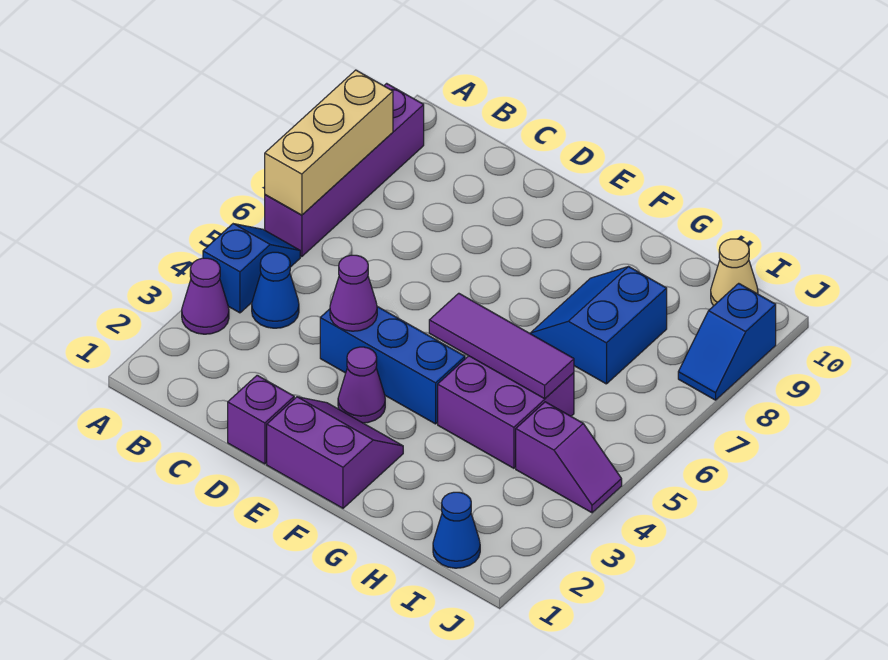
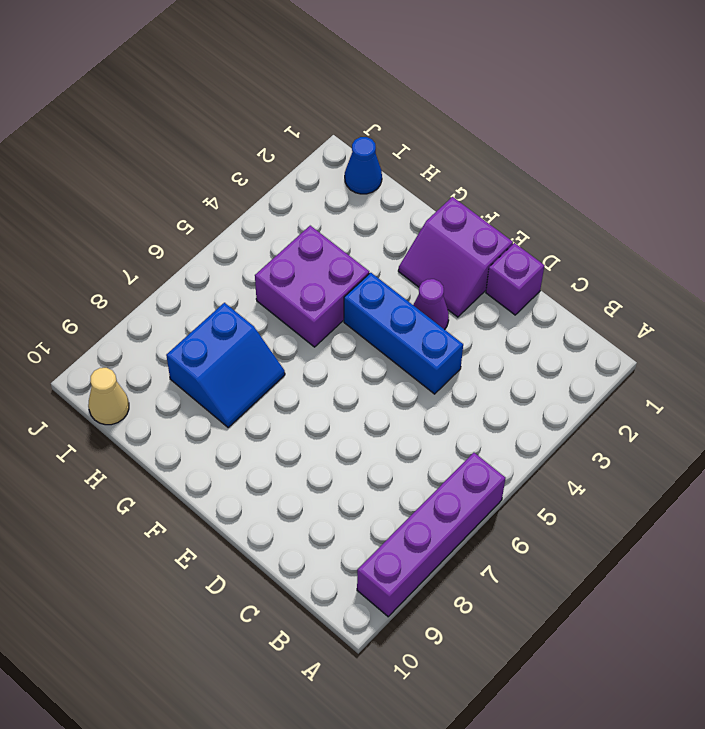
none -> purple cone A3 level 1
none -> blue slope A4:A5 level 1 top 4
none -> blue cone B4 level 1

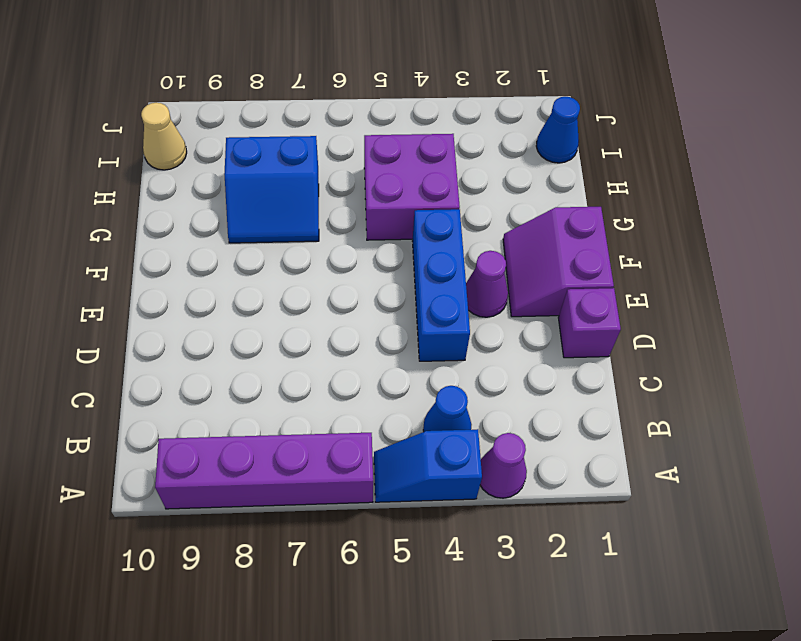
none -> purple slope I4:J4 level 1 top I
none -> blue slope J8:J9 level 1 top 9
none -> tan brick A6:A8 level 2

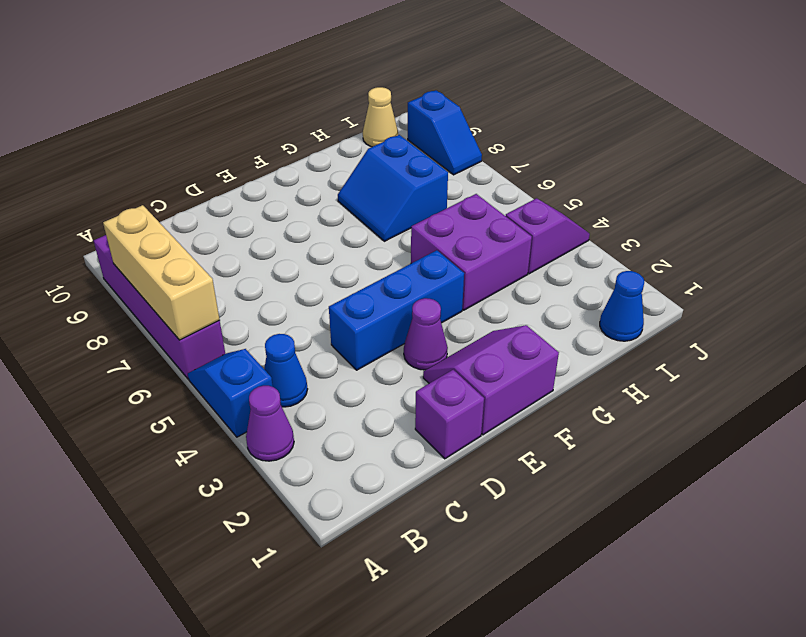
none -> purple cone D4 level 2
none -> purple tile F5:H5 level 2

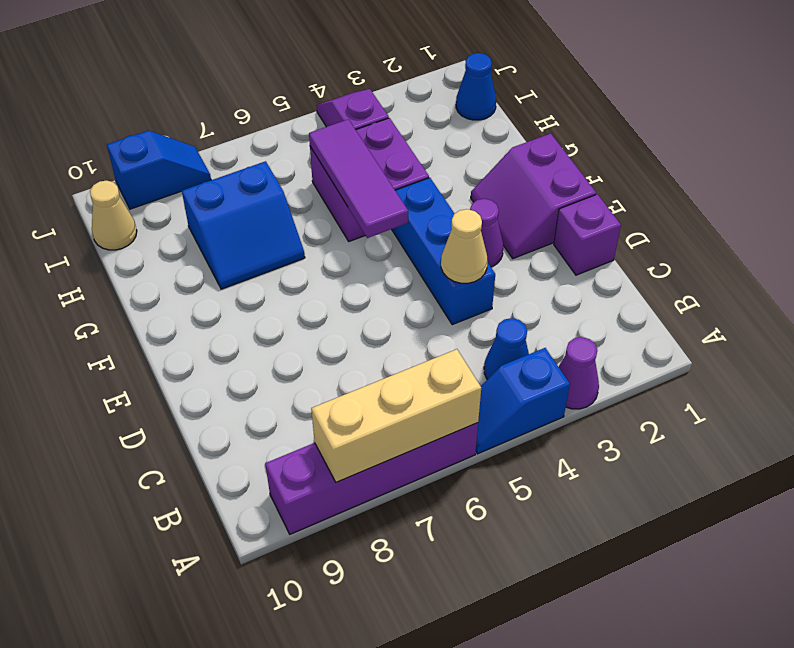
tan cone D4 level 2 -> purple cone D4 level 2

